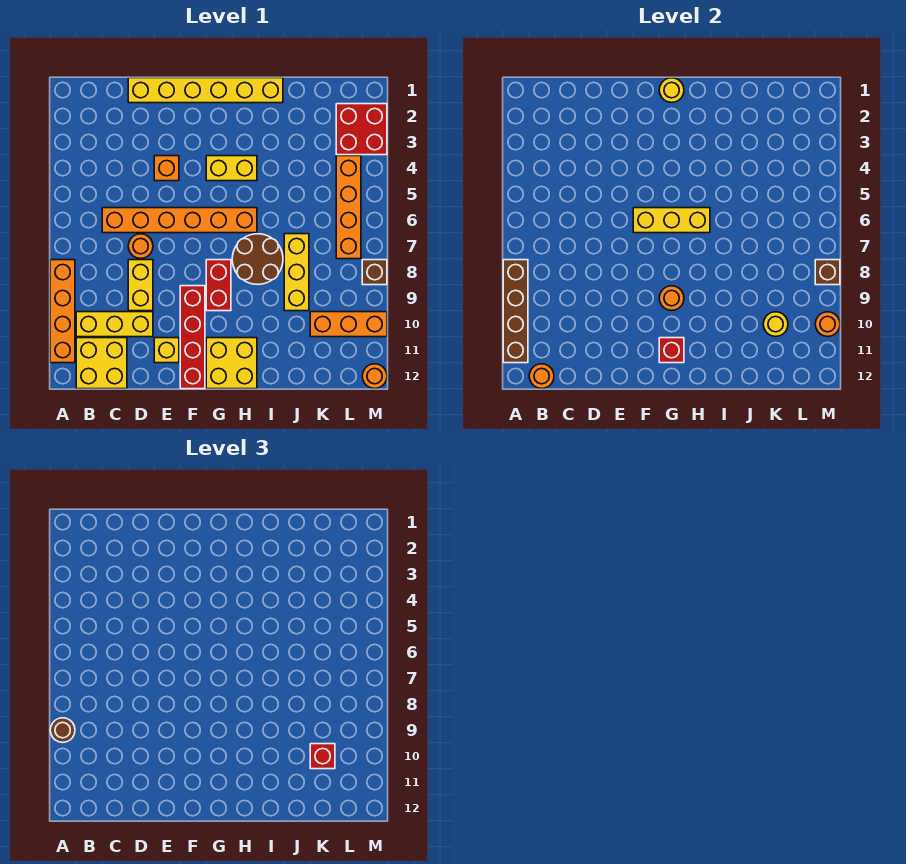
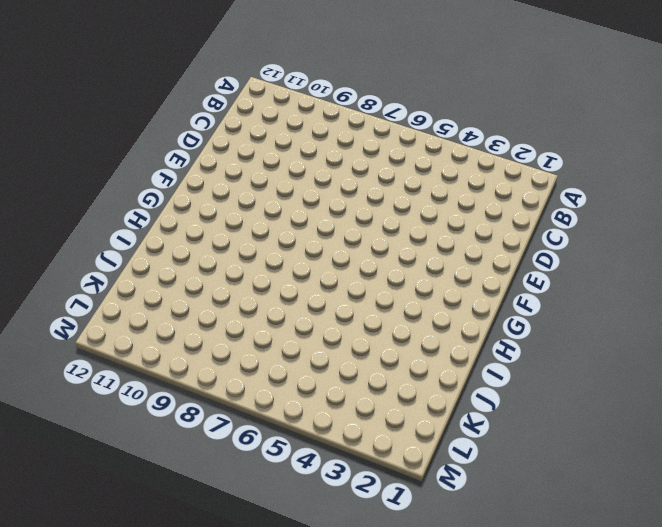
none -> orange brick A8:A11 level 1
none -> yellow brick B10:D10 level 1
none -> yellow brick B11:C12 level 1
none -> orange brick C6:H6 level 1

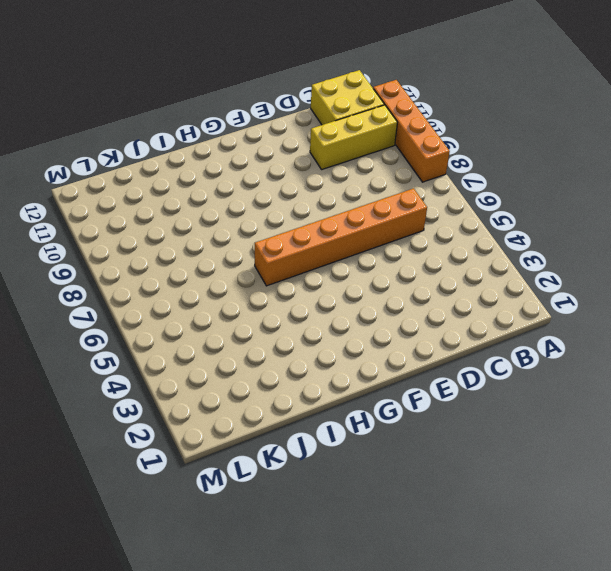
none -> yellow brick D1:I1 level 1
none -> orange round brick D7 level 1
none -> yellow brick D8:D9 level 1
none -> orange brick E4 level 1

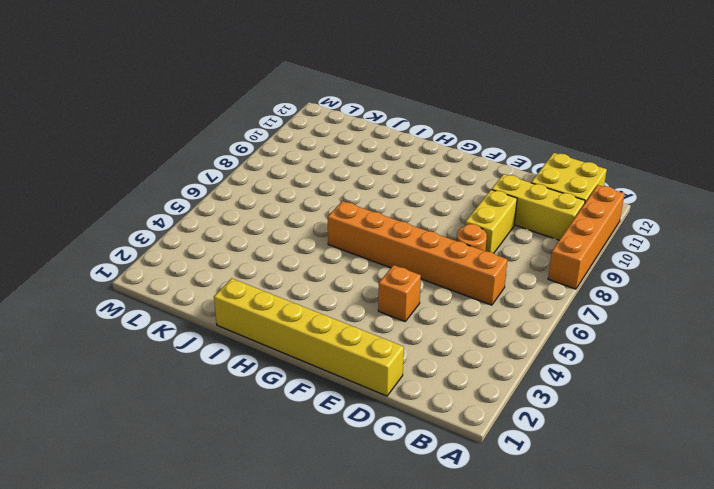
none -> yellow brick E11 level 1
none -> red brick F9:F12 level 1
none -> yellow brick G4:H4 level 1
none -> red brick G8:G9 level 1

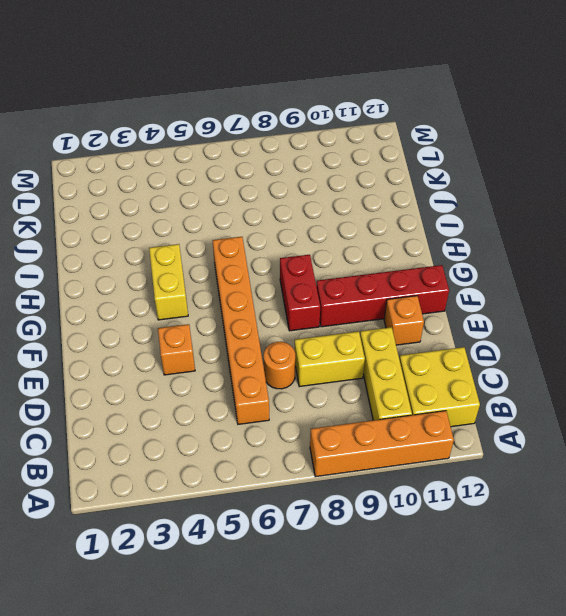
orange brick E11 level 1 -> yellow brick E11 level 1
red brick F8:G8 level 1 -> red brick G8:G9 level 1
none -> yellow brick D1:I1 level 1
none -> yellow brick G11:H12 level 1
none -> brown round brick H7:I8 level 1
none -> yellow brick J7:J9 level 1

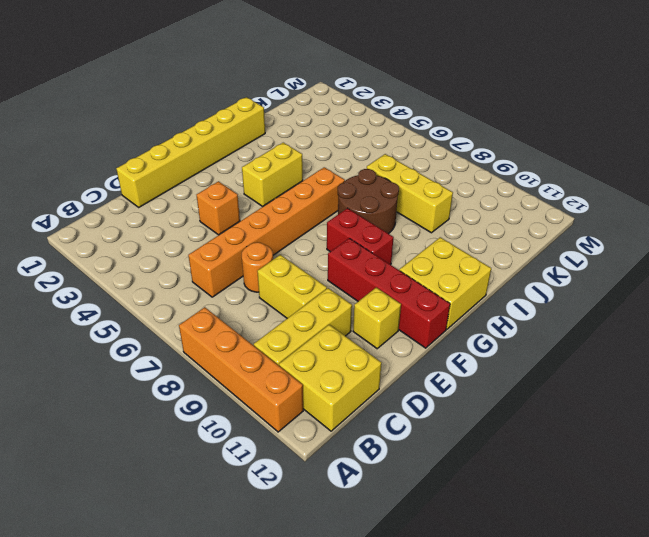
none -> orange brick K10:M10 level 1
none -> red brick L2:M3 level 1
none -> orange brick L4:L7 level 1
none -> brown brick M8 level 1

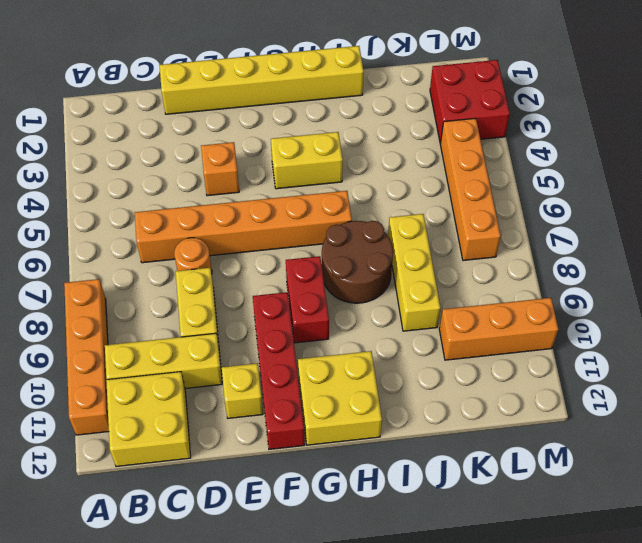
none -> brown brick M8 level 1
none -> orange round brick M12 level 1
none -> brown brick A8:A11 level 2
none -> orange round brick B12 level 2

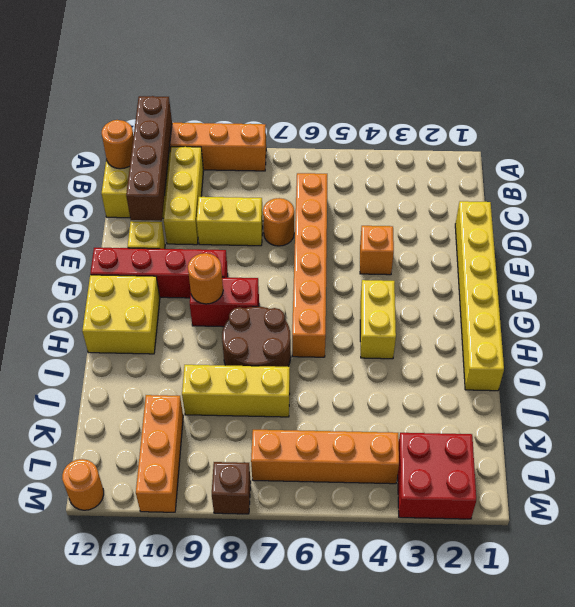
brown brick A11:D11 level 2 -> brown brick A8:A11 level 2
none -> yellow brick F6:H6 level 2
none -> yellow round brick G1 level 2
none -> red brick G11 level 2
none -> yellow round brick K10 level 2

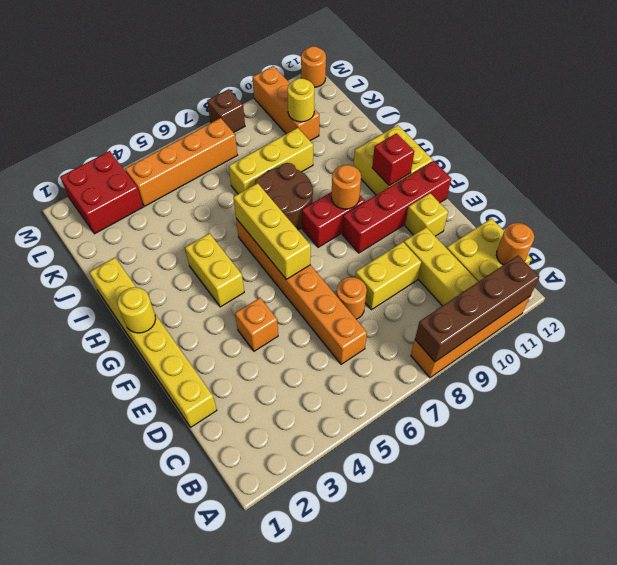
none -> brown brick M8 level 2
none -> orange round brick M10 level 2
none -> brown round brick A9 level 3
none -> red brick K10 level 3

